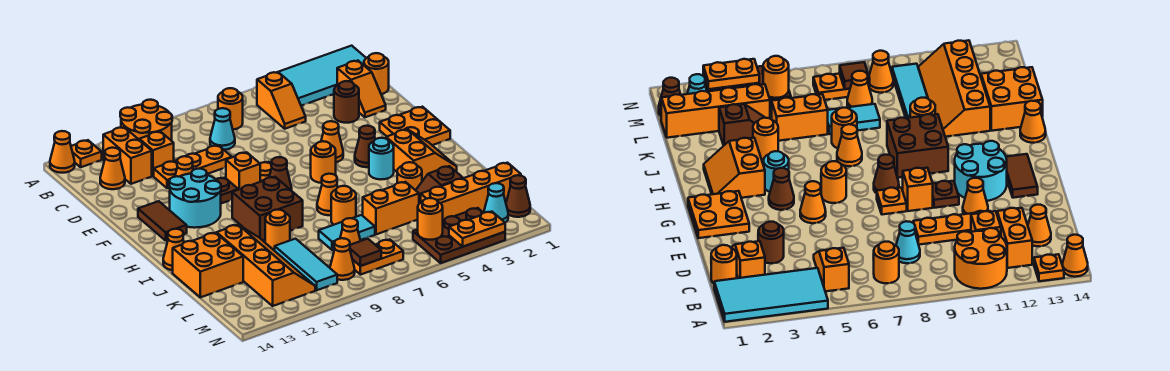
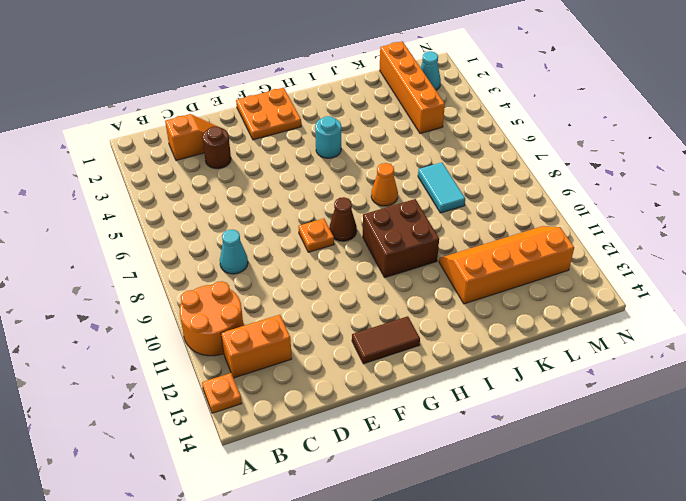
none -> cyan tile A1:B4 level 1
none -> orange cone A14 level 1
none -> orange slope B5:C5 level 1 top B
none -> orange round brick B7 level 1

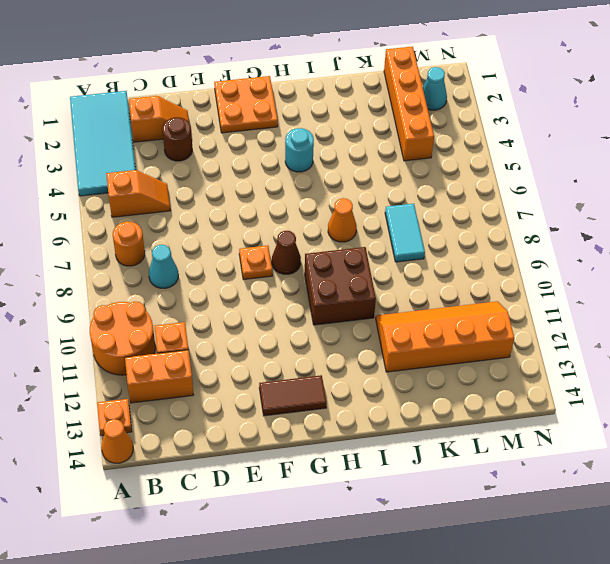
none -> orange round brick C1 level 1
none -> orange cone C13 level 1
none -> orange plate D9:D11 level 1
none -> orange cone E11 level 1

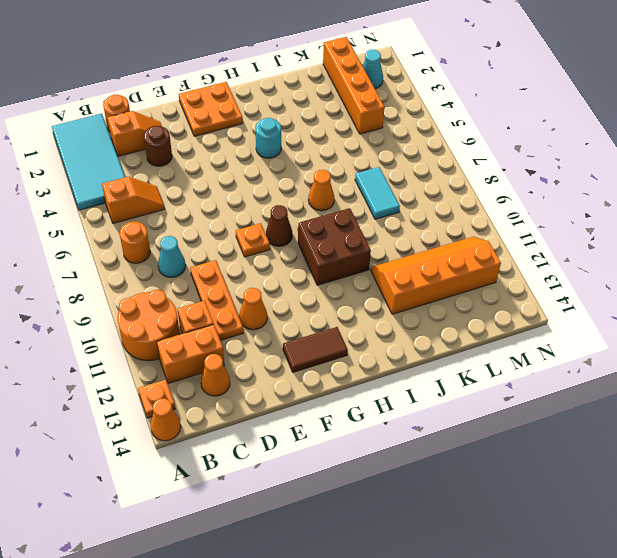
none -> orange cone F5 level 1
none -> orange brick F9 level 1
none -> brown plate F10 level 1
none -> cyan round brick F11:G12 level 1

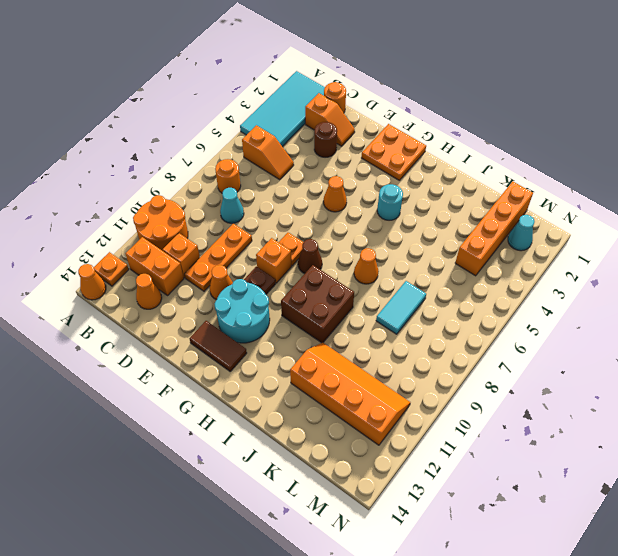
none -> brown cone G4 level 1
none -> orange round brick G6 level 1
none -> orange slope H2:I3 level 1 top 3
none -> orange cone I14 level 1

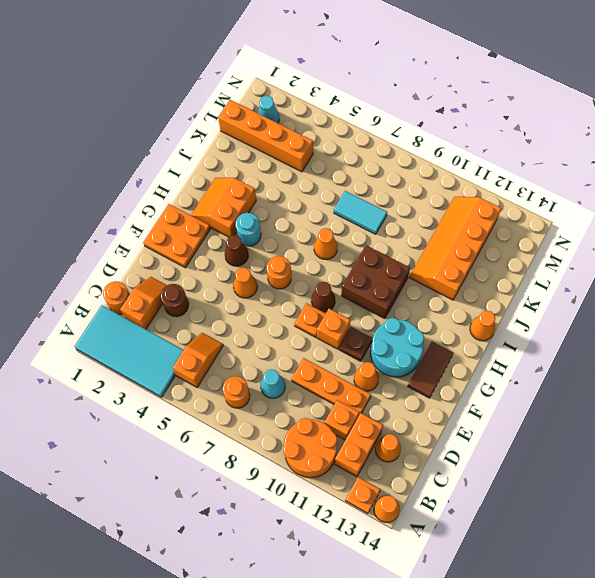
none -> orange round brick J4 level 1
none -> orange round brick J7 level 1
none -> orange round brick J10 level 1
none -> orange brick J13:K14 level 1

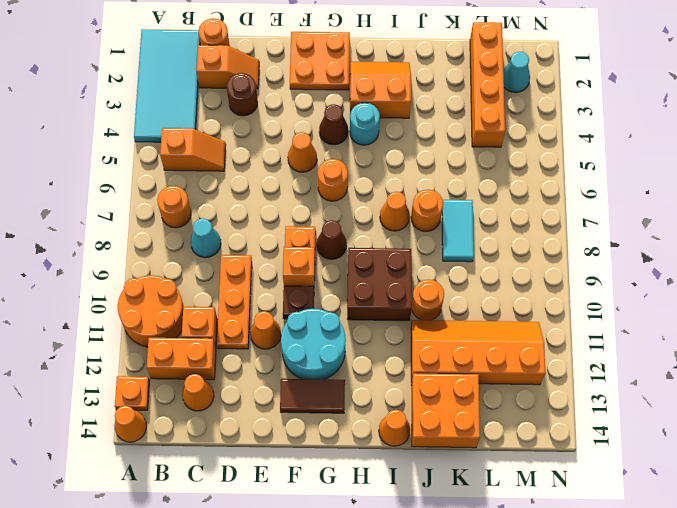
none -> orange round brick J4 level 1
none -> brown slope K3:K4 level 1 top 3
none -> orange brick K5:K6 level 1
none -> cyan tile K10:M10 level 1

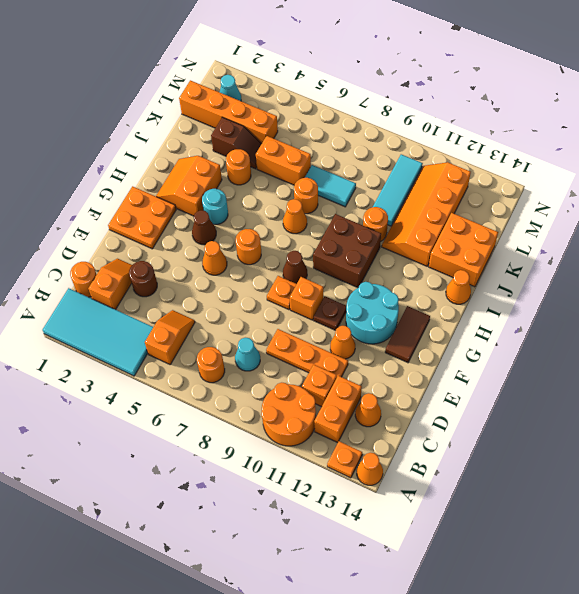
none -> orange cone L8 level 1
none -> brown cone M1 level 1
none -> brown plate M3:N5 level 1
none -> orange plate M7:M8 level 1

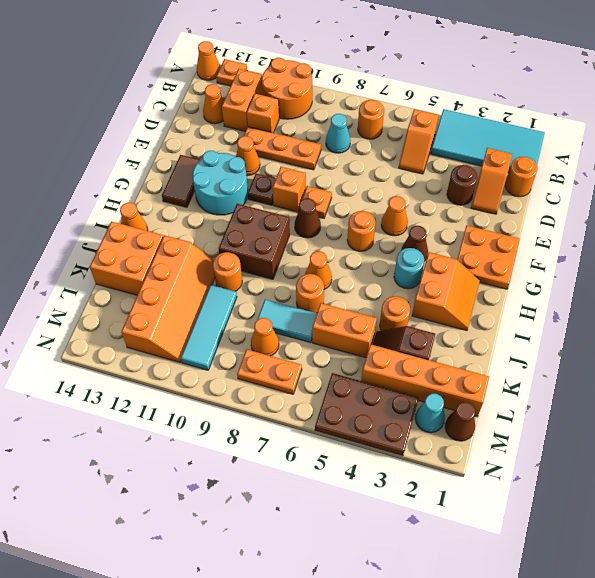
none -> orange cone M9 level 1
none -> orange round brick M5 level 2
none -> brown tile M8 level 2
none -> orange plate N3:N4 level 2

